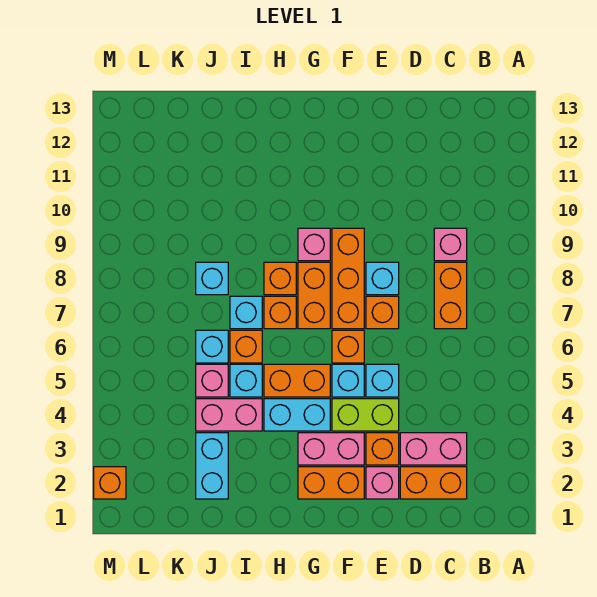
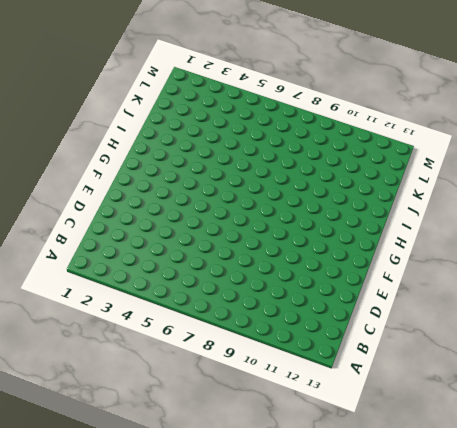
none -> orange brick C2:D2 level 1
none -> pink brick C3:D3 level 1
none -> orange brick C7:C8 level 1
none -> pink brick C9 level 1

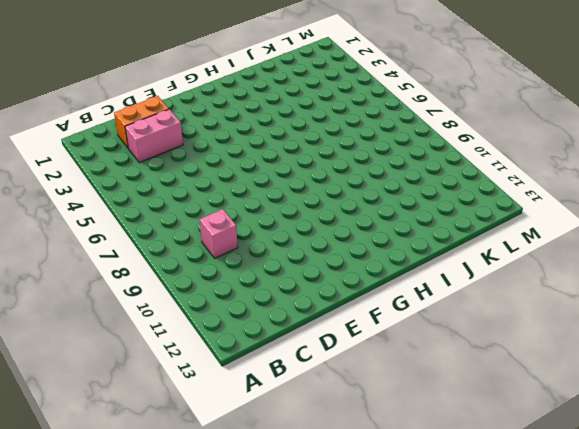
none -> orange brick C7:C8 level 1
none -> pink brick E2 level 1
none -> orange brick E3 level 1
none -> lime brick E4:F4 level 1

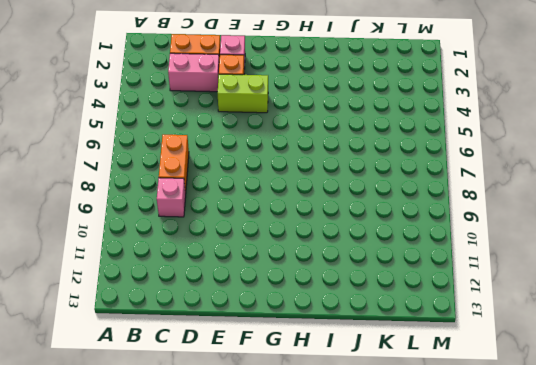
none -> cyan brick E5 level 1
none -> orange brick E7 level 1
none -> cyan brick E8 level 1
none -> orange brick F2:G2 level 1

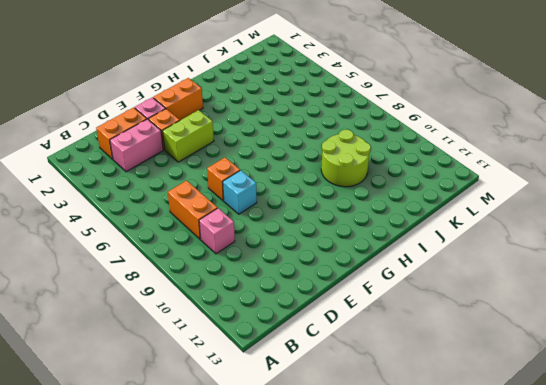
lime round brick I9:J10 level 1 -> none
none -> cyan brick E5 level 1
none -> pink brick F3:G3 level 1
none -> cyan brick F5 level 1
none -> orange brick F6 level 1

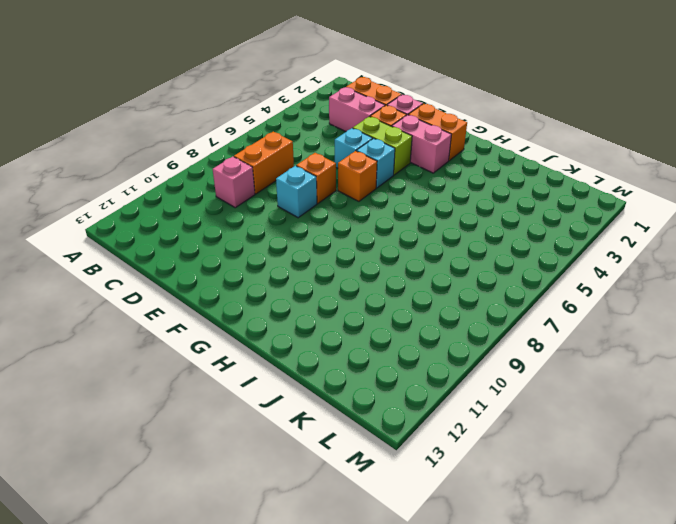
none -> orange brick F7:F9 level 1
none -> cyan brick G4:H4 level 1
none -> orange brick G5:H5 level 1
none -> orange brick G7:G8 level 1

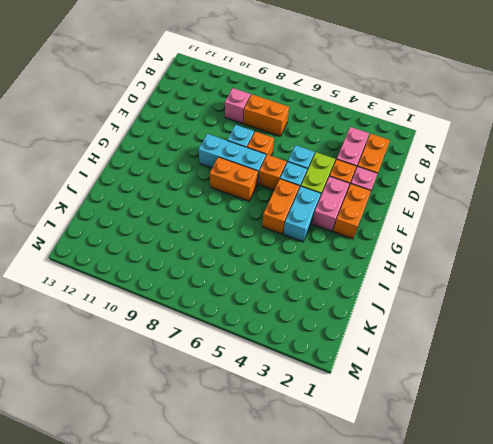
cyan brick F7:F9 level 1 -> orange brick F7:F9 level 1
none -> pink brick G9 level 1
none -> orange brick H7 level 1
none -> orange brick H8 level 1
none -> pink brick I4:J4 level 1

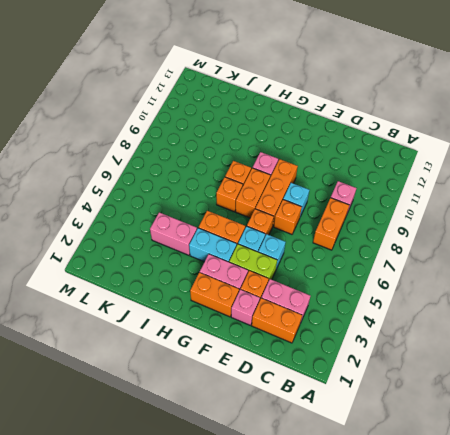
none -> cyan brick I5 level 1
none -> orange brick I6 level 1
none -> cyan brick I7 level 1
none -> cyan brick J2:J3 level 1

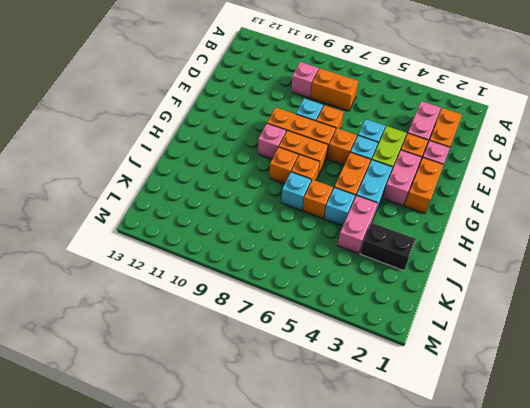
black brick J2:J3 level 1 -> cyan brick J2:J3 level 1
none -> pink brick J5 level 1
none -> cyan brick J6 level 1
none -> cyan brick J8 level 1
none -> orange brick M2 level 1

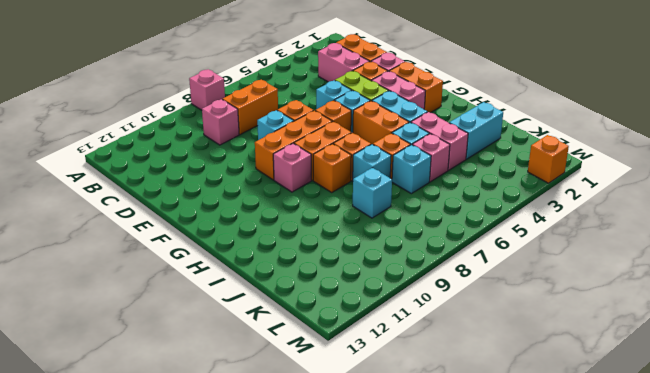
pink brick A8 level 1 -> none

